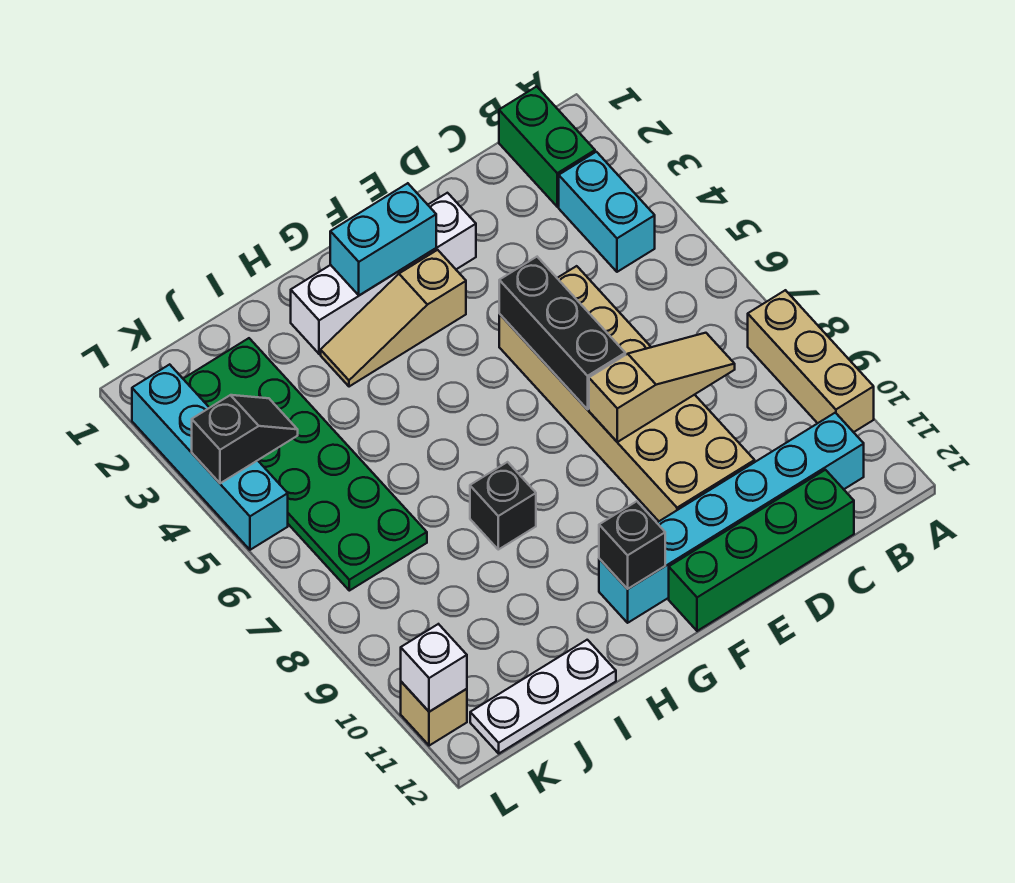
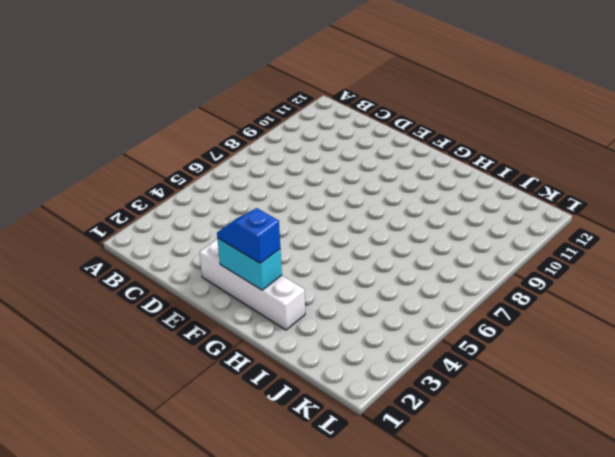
blue slope F2:G2 level 3 top G -> none
none -> tan brick A8:A10 level 1
none -> green brick B1:B2 level 1
none -> cyan brick B3:B4 level 1

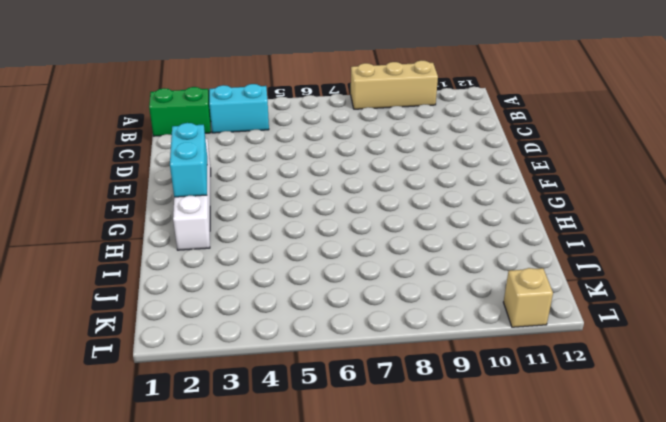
none -> cyan brick B11:G11 level 1
none -> green brick C12:F12 level 1
none -> tan brick D5:E10 level 1

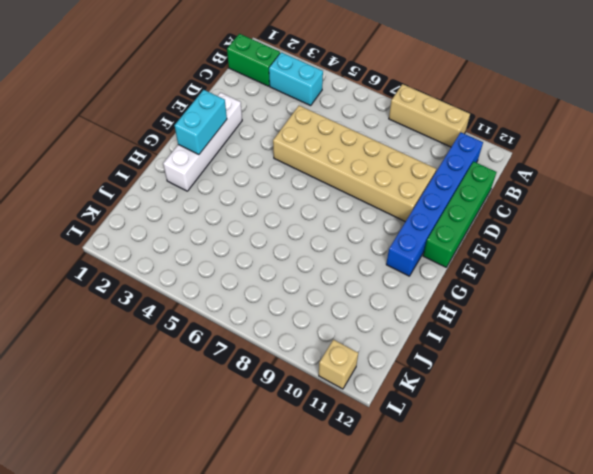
blue brick B11:G11 level 1 -> cyan brick B11:G11 level 1
none -> tan slope F3:H3 level 1 top F
none -> black brick H8 level 1
none -> white plate I12:K12 level 1

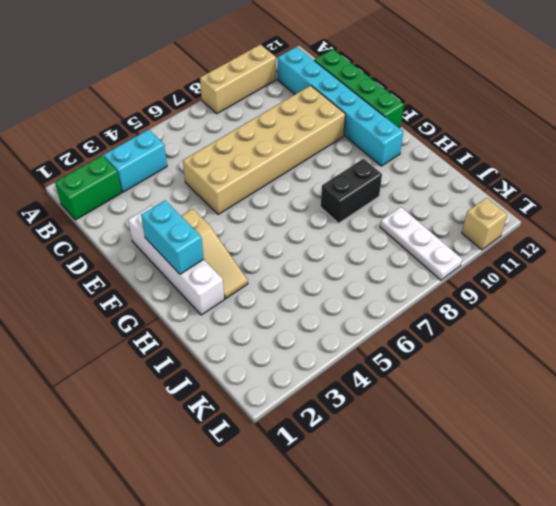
black brick H8:H9 level 1 -> black brick H8 level 1
white plate J9:L9 level 1 -> white plate I12:K12 level 1
none -> green plate J2:K7 level 1
none -> cyan brick L2:L5 level 1
none -> tan slope C8:E8 level 2 top E

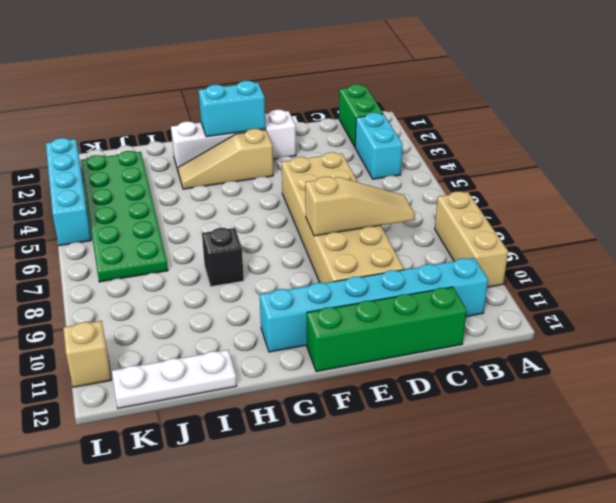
none -> black brick E5:E7 level 2
none -> black brick G11 level 2
none -> black slope K4:L4 level 2 top L

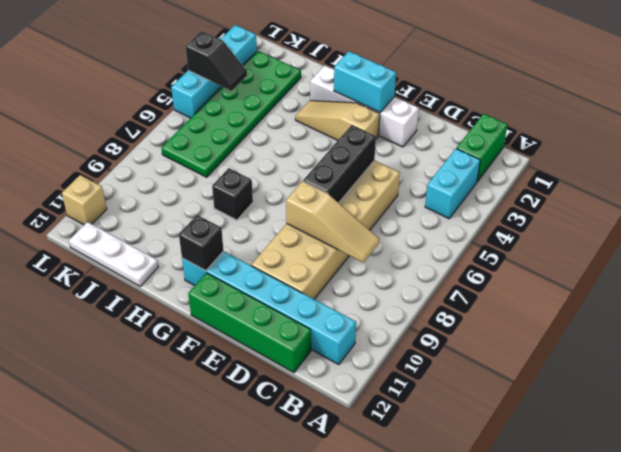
none -> tan brick A8:A10 level 1
none -> white brick L11 level 2

